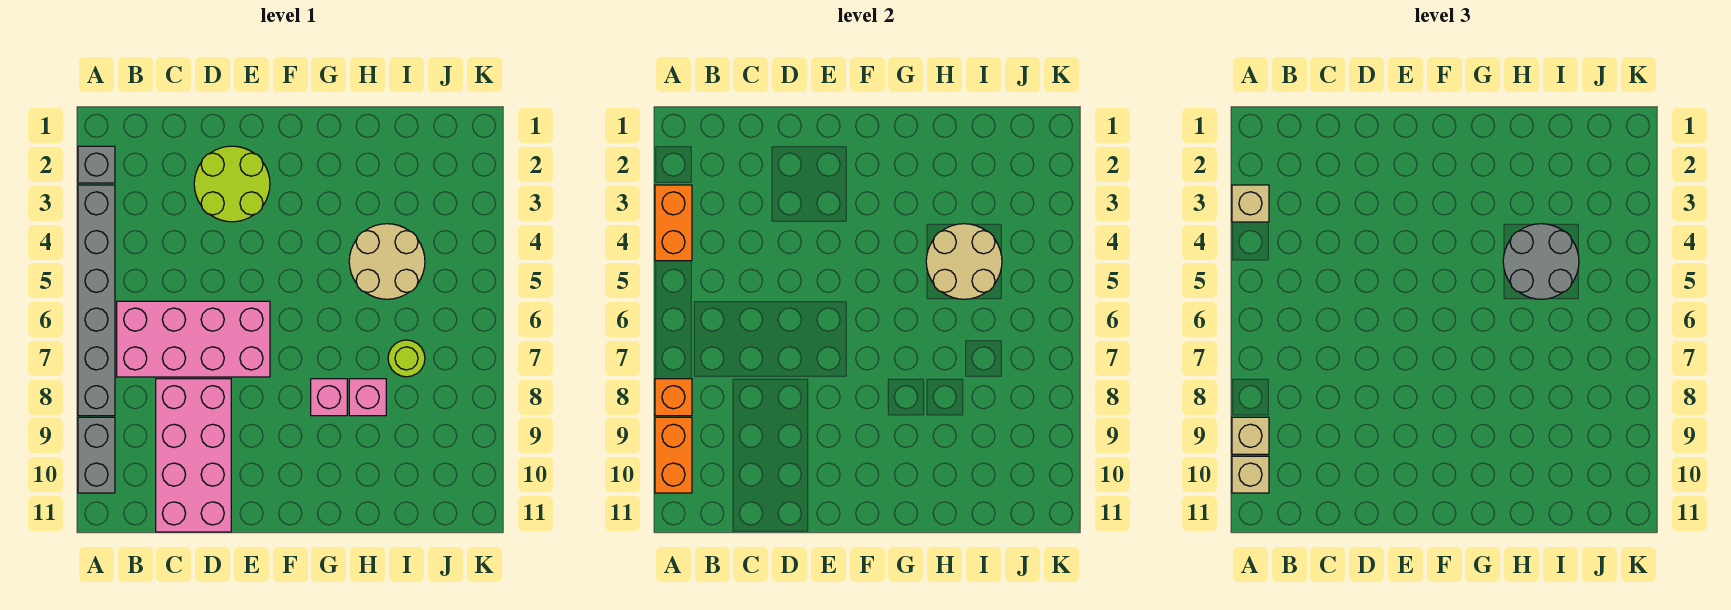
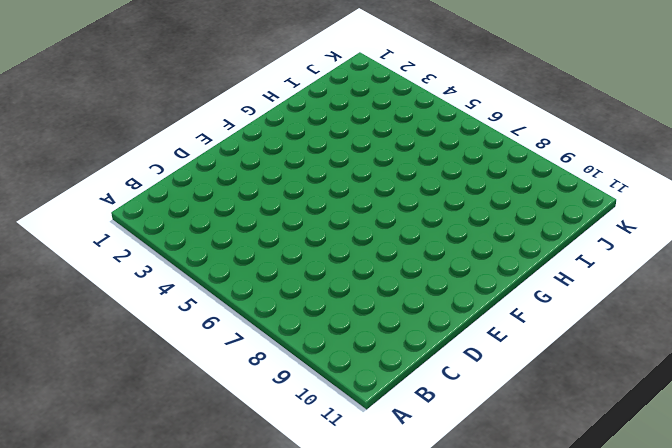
none -> grey brick A2 level 1
none -> grey brick A3:A8 level 1
none -> grey brick A9:A10 level 1

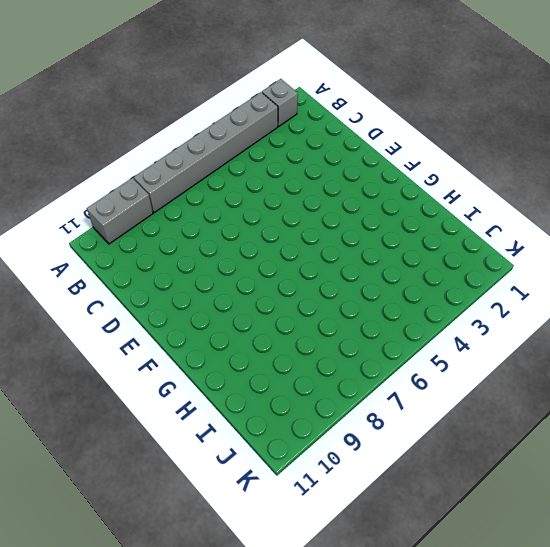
none -> pink brick B6:E7 level 1
none -> pink brick C8:D11 level 1
none -> lime round brick D2:E3 level 1

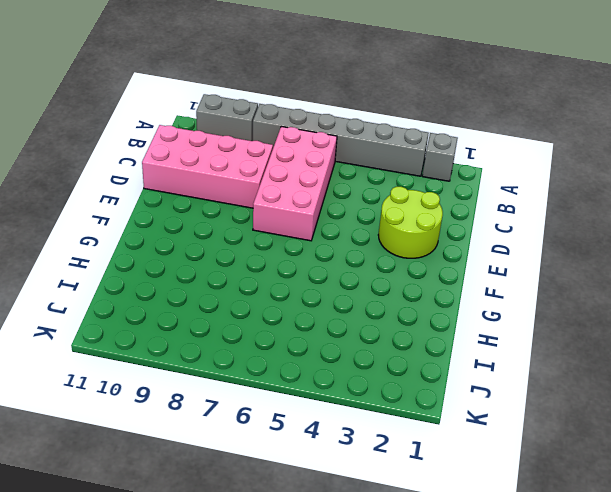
none -> pink brick G8 level 1
none -> tan round brick H4:I5 level 1
none -> pink brick H8 level 1

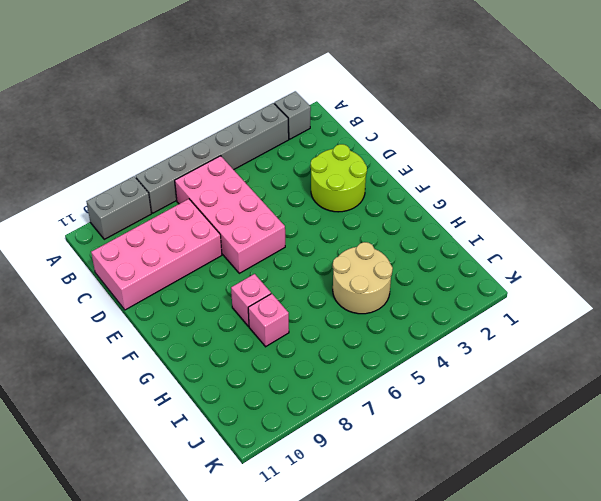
none -> lime round brick I7 level 1
none -> orange brick A3:A4 level 2
none -> orange brick A8 level 2

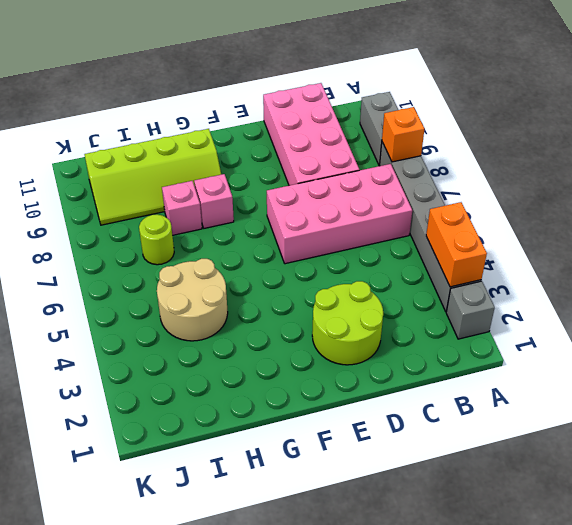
lime slope G9:J10 level 1 top 10 -> none
none -> orange brick A9:A10 level 2
none -> tan round brick H4:I5 level 2
none -> tan brick A3 level 3

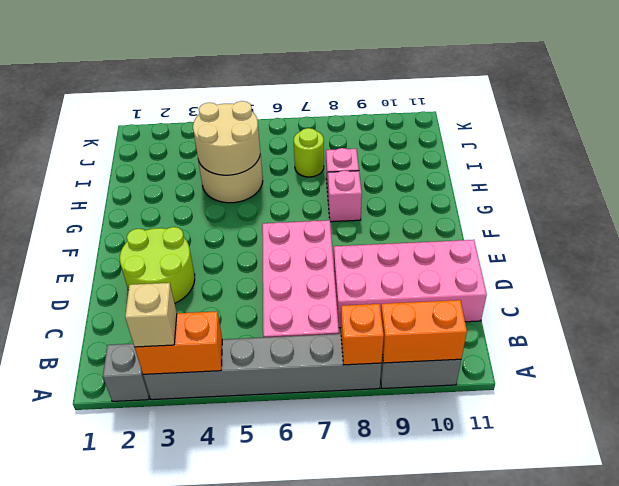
none -> tan brick A9 level 3
none -> tan brick A10 level 3
none -> grey round brick H4:I5 level 3

